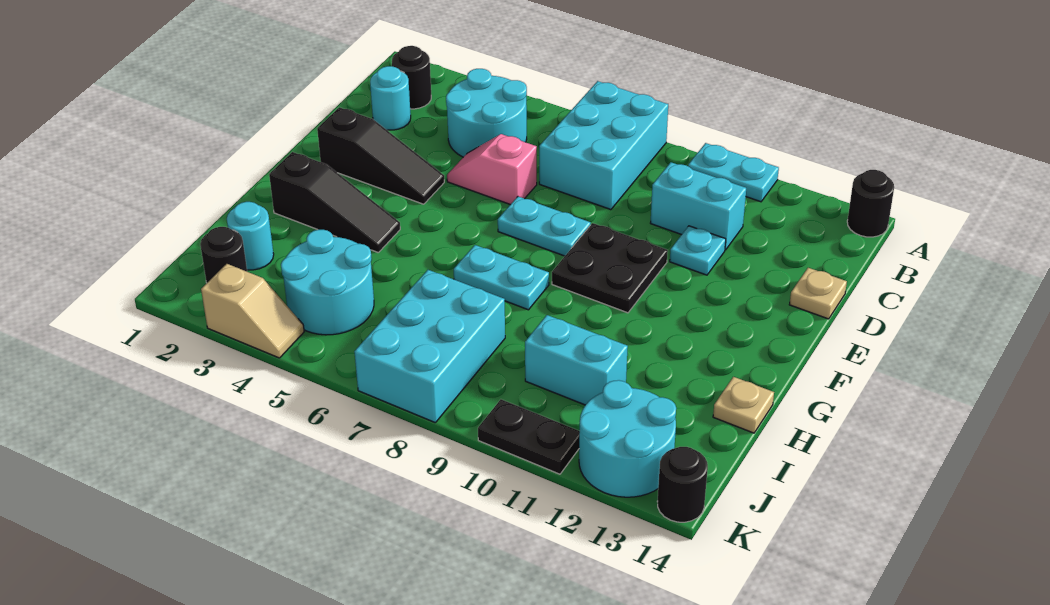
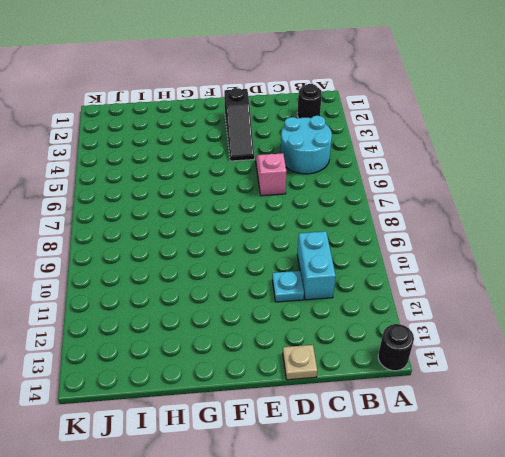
none -> cyan brick A7:C8 level 1
none -> cyan plate A10:A11 level 1
none -> cyan round brick C2 level 1

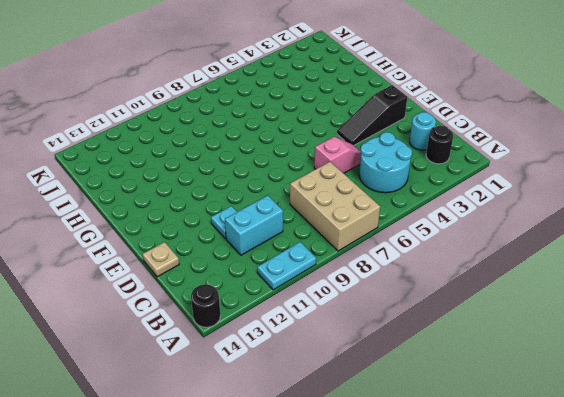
tan brick A7:C8 level 1 -> cyan brick A7:C8 level 1
none -> cyan plate E7:E8 level 1
none -> black plate E9:F10 level 1
none -> black slope G2:G4 level 1 top 2

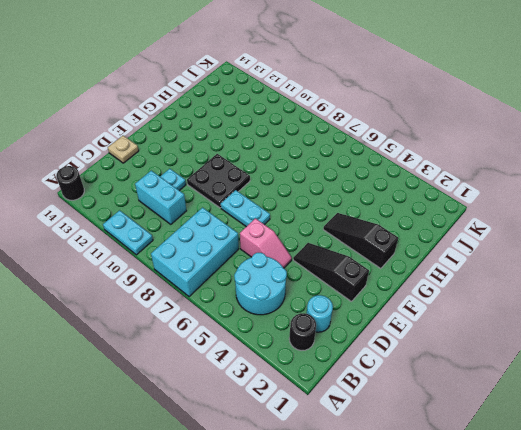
none -> cyan plate G7:G8 level 1
none -> tan plate H14 level 1
none -> cyan round brick I2 level 1

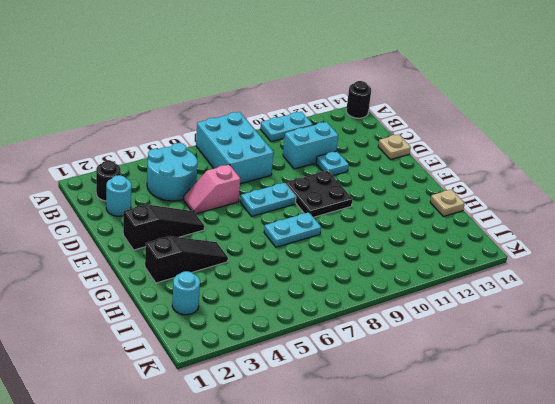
none -> cyan round brick I4:J5 level 1
none -> cyan brick I7:K8 level 1
none -> cyan brick I10:I11 level 1

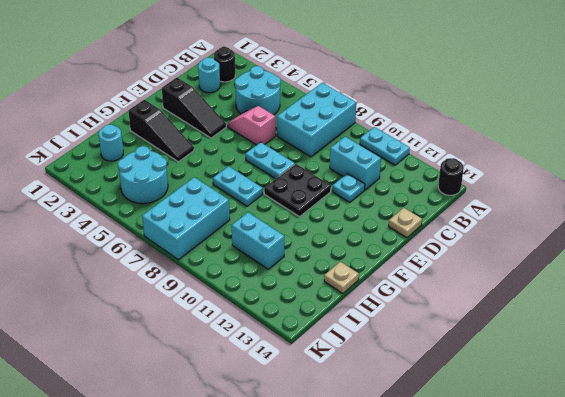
none -> black round brick J2 level 1
none -> cyan round brick J12:K13 level 1
none -> tan slope K3:K4 level 1 top 3

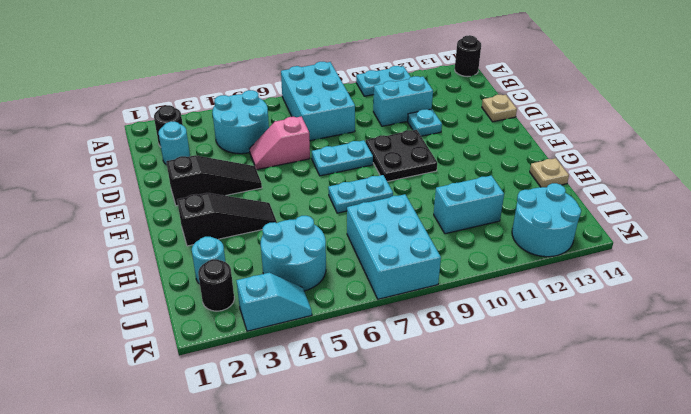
cyan slope K3:K4 level 1 top 3 -> tan slope K3:K4 level 1 top 3
none -> black plate K10:K11 level 1
none -> black round brick K14 level 1

